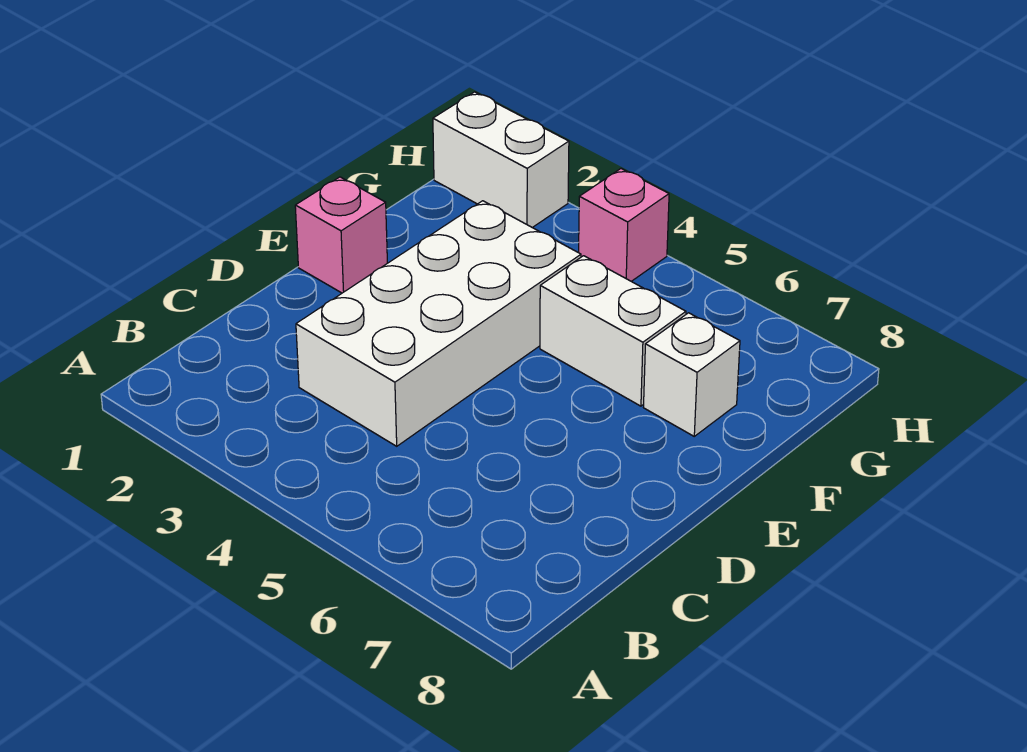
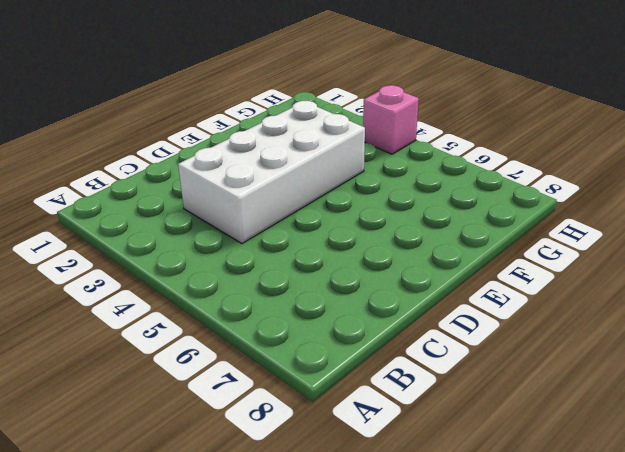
none -> pink brick E1 level 1
none -> white brick F5:F6 level 1

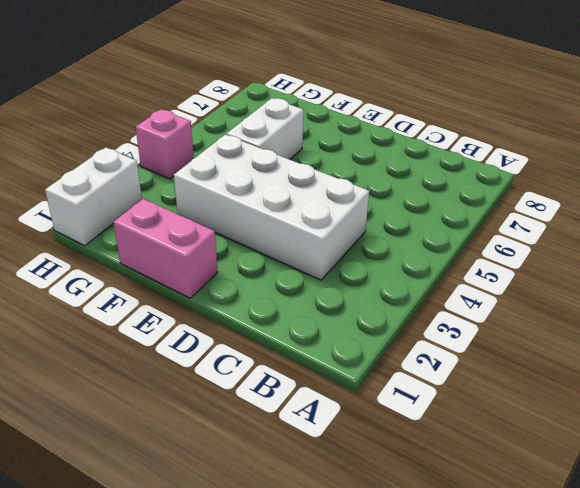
pink brick E1:F1 level 1 -> pink brick E1 level 1
none -> white brick F7 level 1

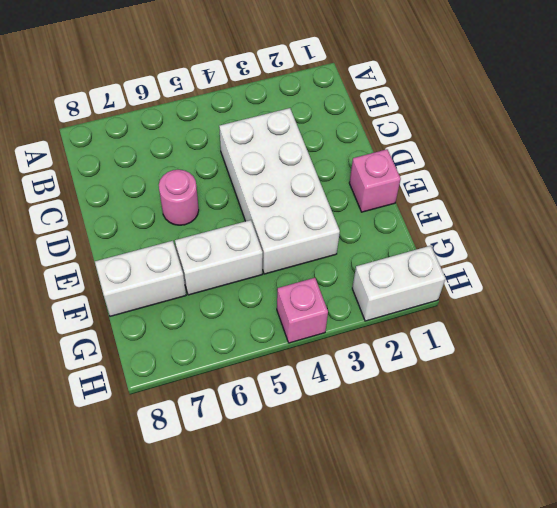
pink round brick D6 level 1 -> none
white brick F7:F8 level 1 -> white brick F7 level 1

